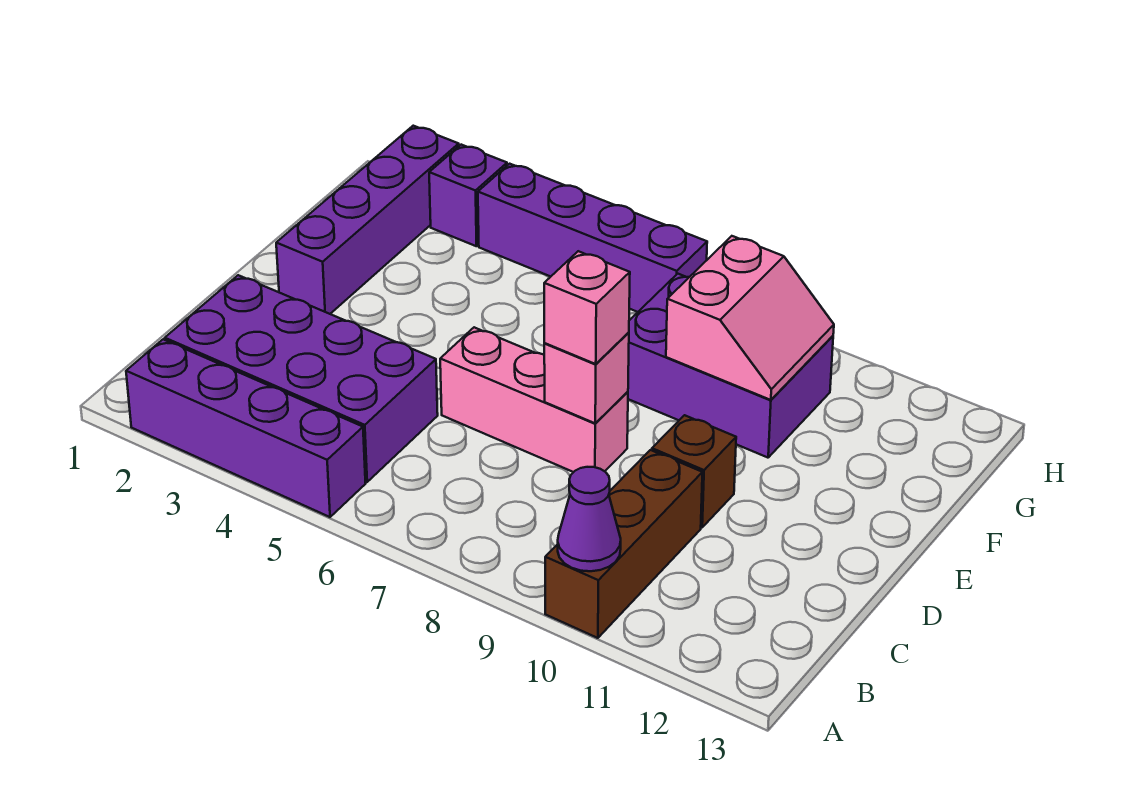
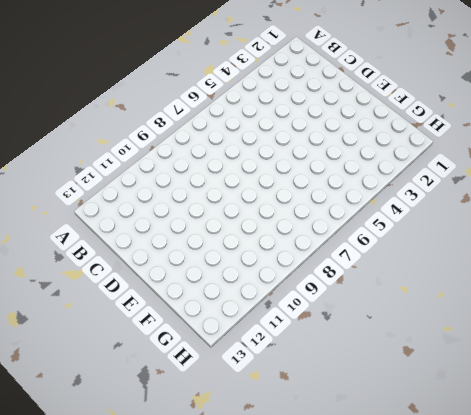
none -> purple brick A2:A5 level 1
none -> brown brick A10:C10 level 1
none -> purple brick B2:C5 level 1

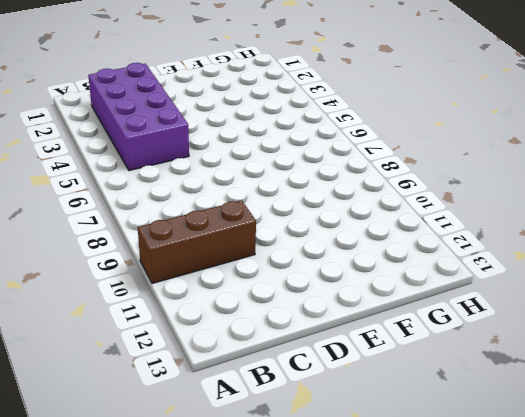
none -> purple brick A2:A5 level 1
none -> pink brick D6:D8 level 1
none -> brown brick D10 level 1

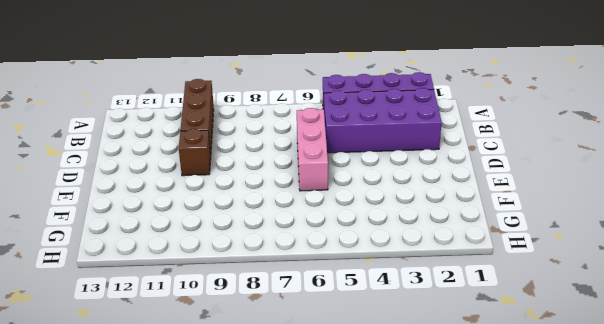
pink brick C6:E6 level 1 -> pink brick D6:D8 level 1
none -> purple brick E2:H2 level 1
none -> purple brick F8:G10 level 1
none -> purple brick H3 level 1

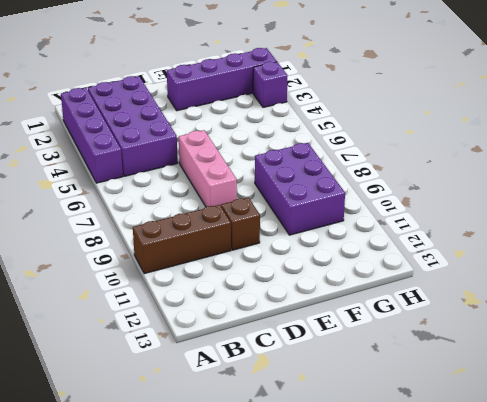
none -> purple brick H4:H7 level 1
none -> purple cone A10 level 2
none -> pink brick D8 level 2

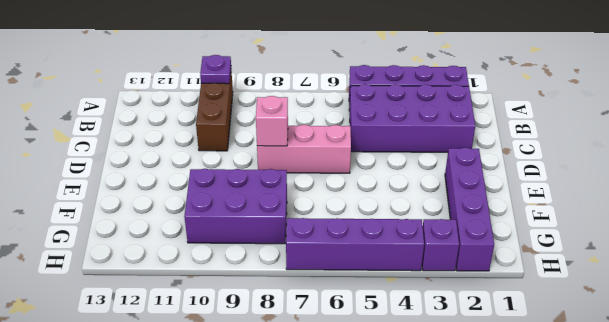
purple plate A10 level 2 -> purple cone A10 level 2
none -> brown brick D10 level 1
none -> pink slope F9:G10 level 2 top 9
none -> pink brick D8 level 3

